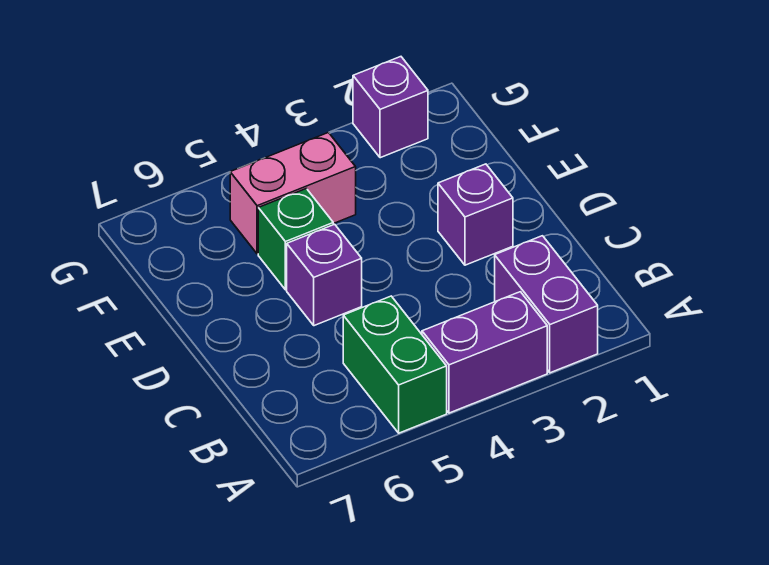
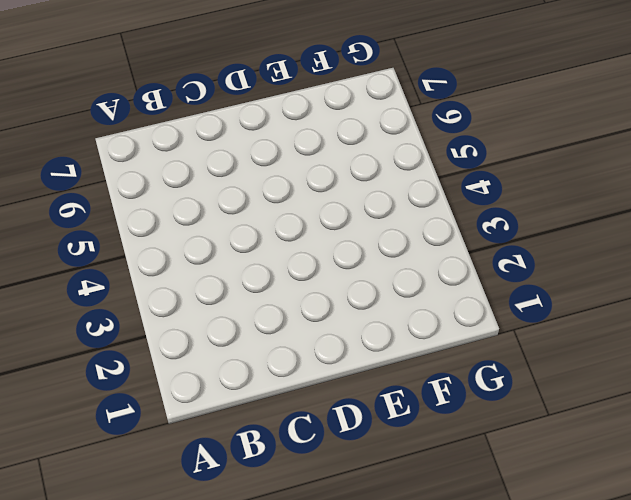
none -> purple brick A2:B2 level 1
none -> purple brick A3:A4 level 1

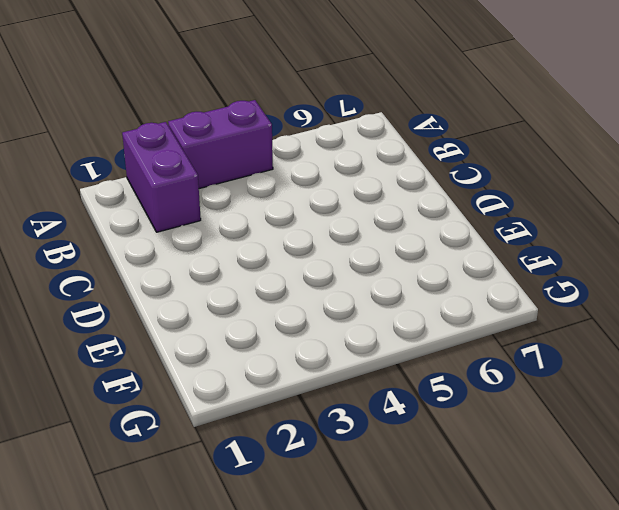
none -> green brick A5:B5 level 1
none -> purple brick D2 level 1

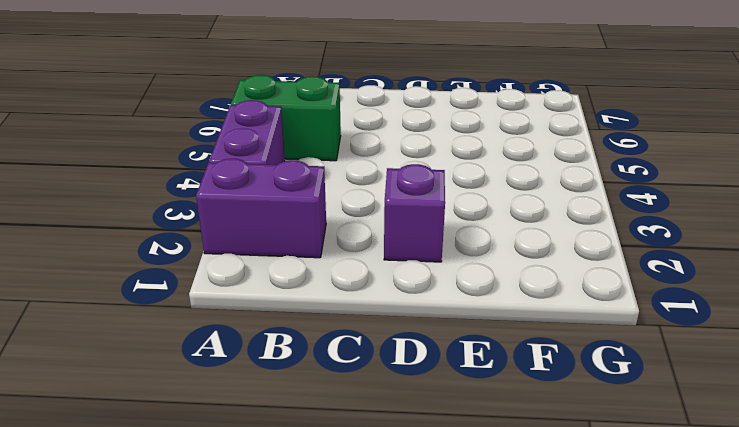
none -> purple brick D5 level 1
none -> green brick E5 level 1

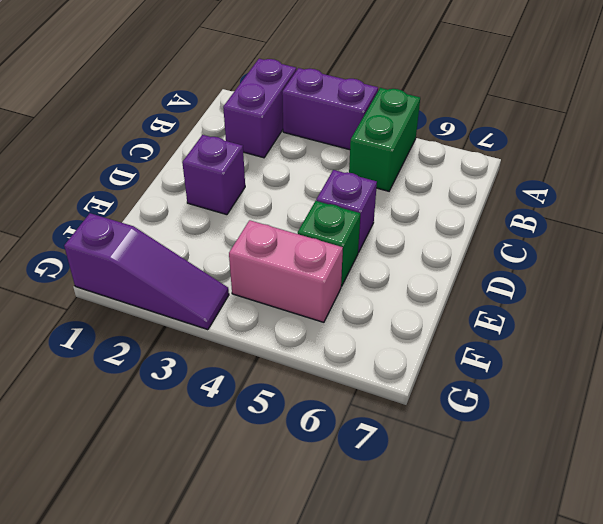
purple slope G1:G3 level 1 top 1 -> purple brick G2 level 1

